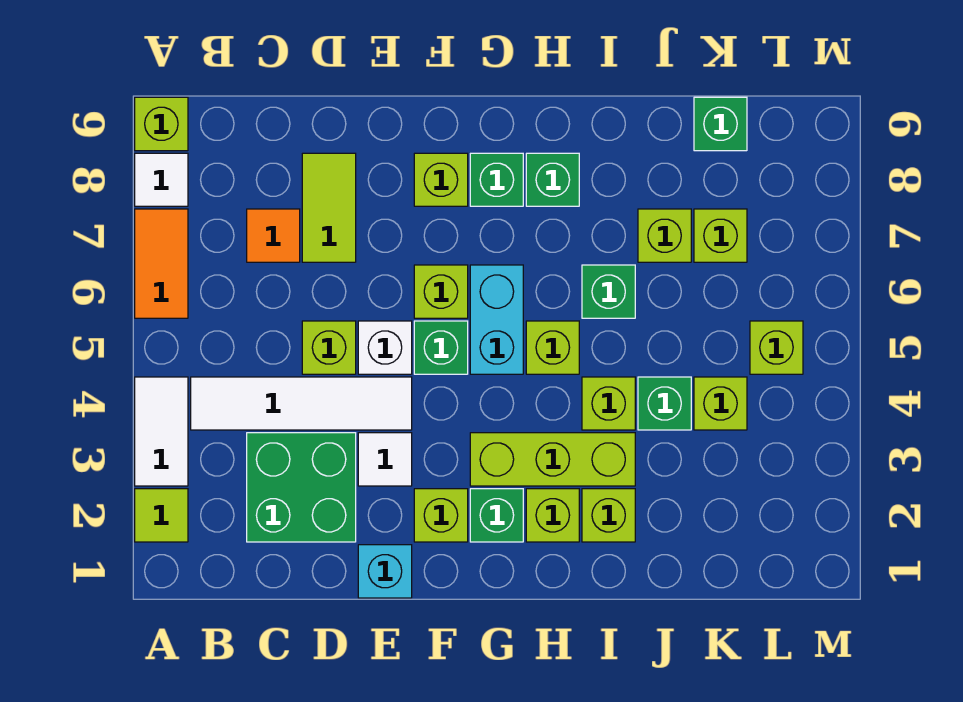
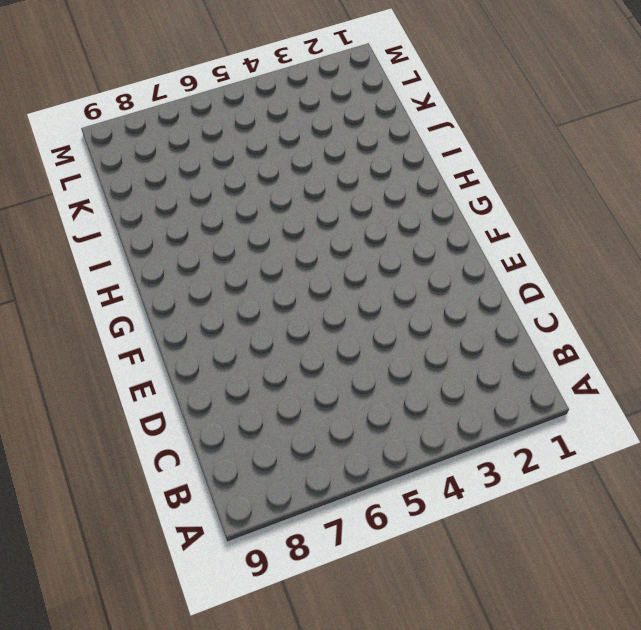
none -> lime tile A2 level 1
none -> white tile A3:A4 level 1
none -> orange tile A6:A7 level 1
none -> white tile A8 level 1

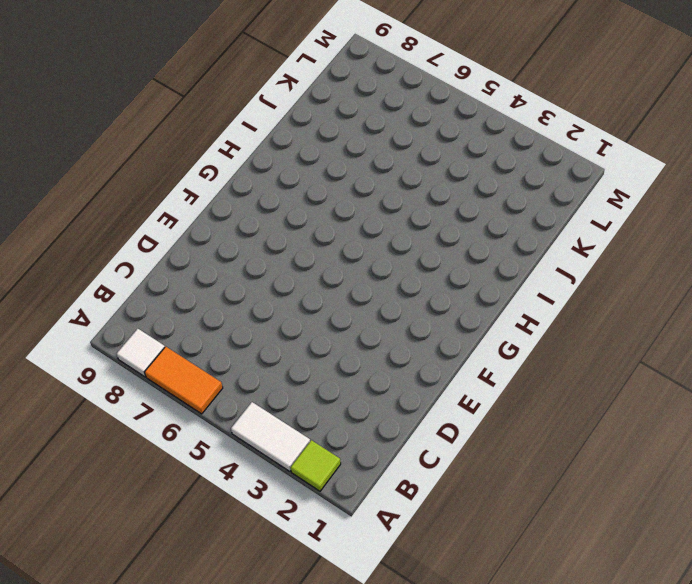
none -> lime brick A9 level 1
none -> white tile B4:E4 level 1
none -> green brick C2:D3 level 1
none -> orange tile C7 level 1

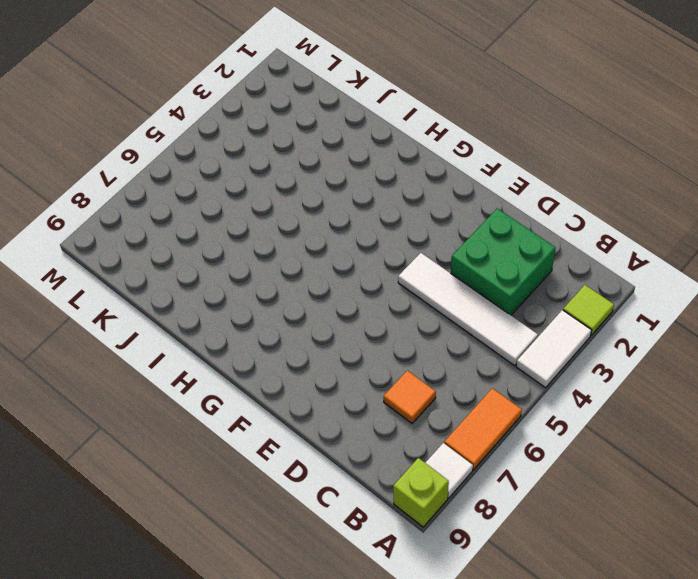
none -> lime brick D5 level 1
none -> lime tile D7:D8 level 1
none -> cyan brick E1 level 1
none -> white tile E3 level 1

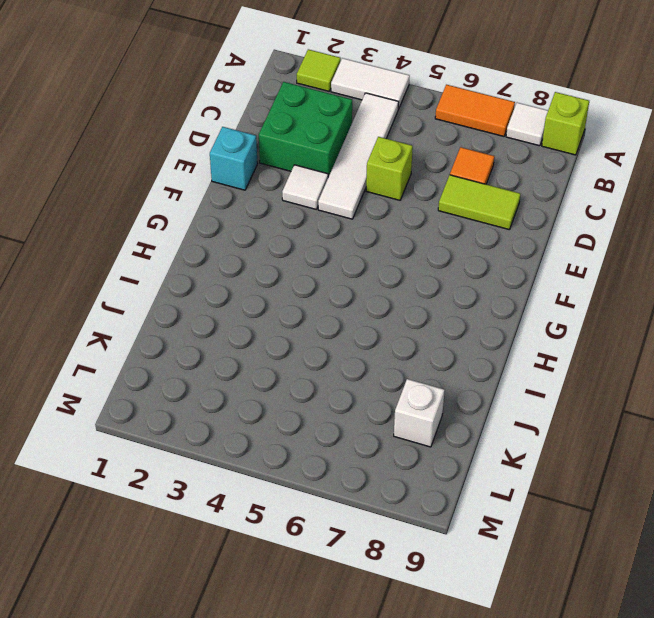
white brick K8 level 1 -> white brick E5 level 1
none -> lime brick F2 level 1
none -> green brick F5 level 1
none -> lime brick F6 level 1
none -> lime brick F8 level 1

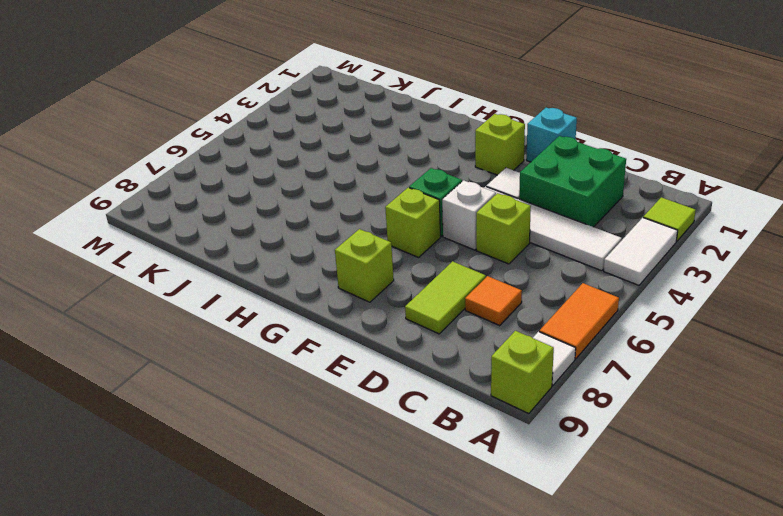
none -> green brick G2 level 1
none -> lime brick G3:I3 level 1
none -> cyan brick G5:G6 level 1
none -> green brick G8 level 1

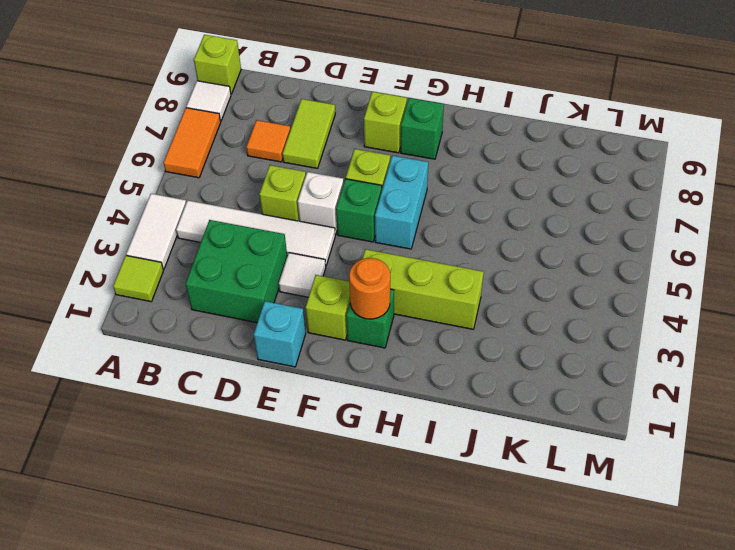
orange round brick G2 level 2 -> none
none -> lime brick H2 level 1
none -> lime brick H5 level 1
none -> green brick H8 level 1
none -> lime brick I2 level 1

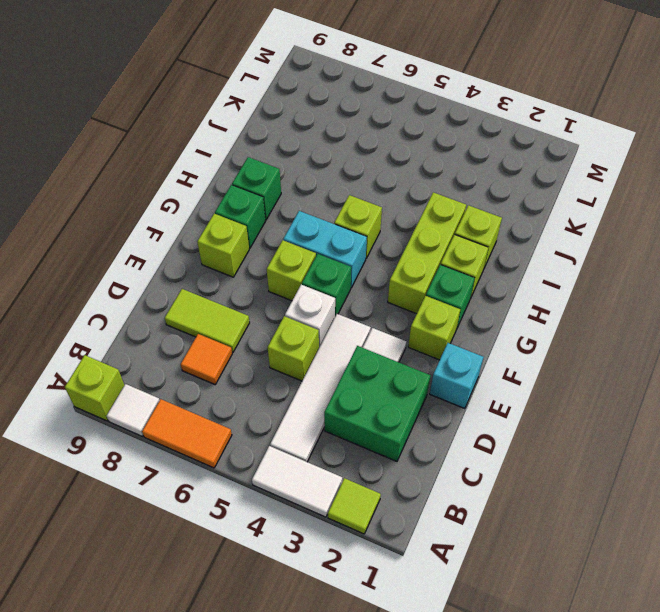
none -> lime brick I4 level 1
none -> green brick I6 level 1
none -> green brick J4 level 1
none -> lime brick J7 level 1

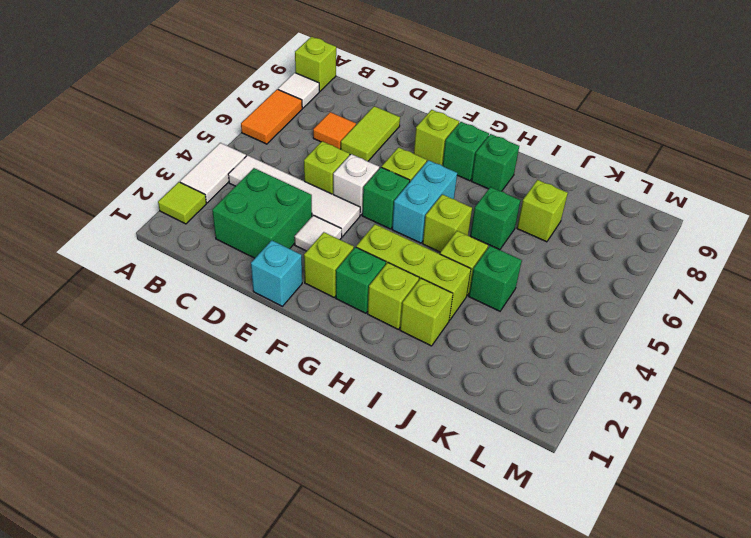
none -> lime brick K4 level 1
none -> lime brick K7 level 1
none -> green brick K9 level 1
none -> lime brick L5 level 1

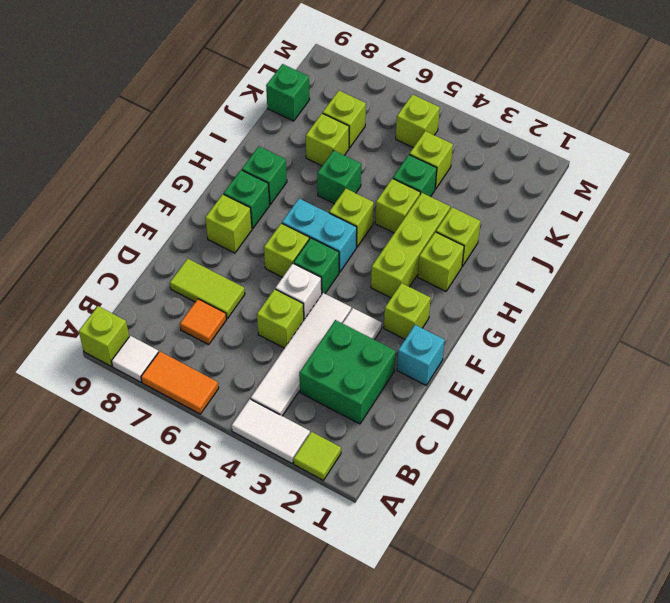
none -> green brick G2 level 1

